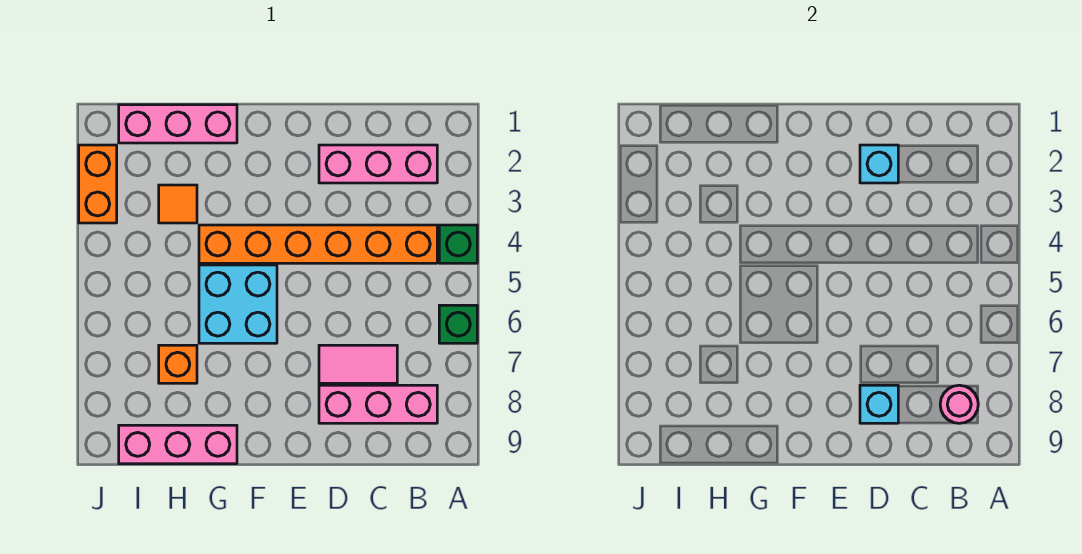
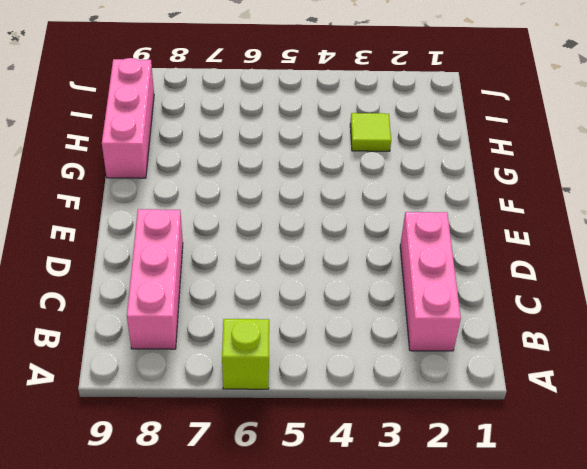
lime brick A6 level 1 -> green brick A6 level 1
lime tile H3 level 1 -> orange tile H3 level 1
none -> green brick A4 level 1
none -> orange brick B4:G4 level 1
none -> pink tile C7:D7 level 1

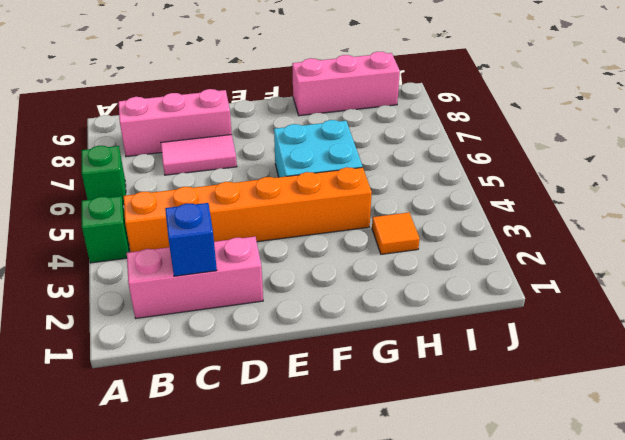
blue brick C2 level 2 -> none
none -> pink brick G1:I1 level 1
none -> orange brick H7 level 1
none -> orange brick J2:J3 level 1

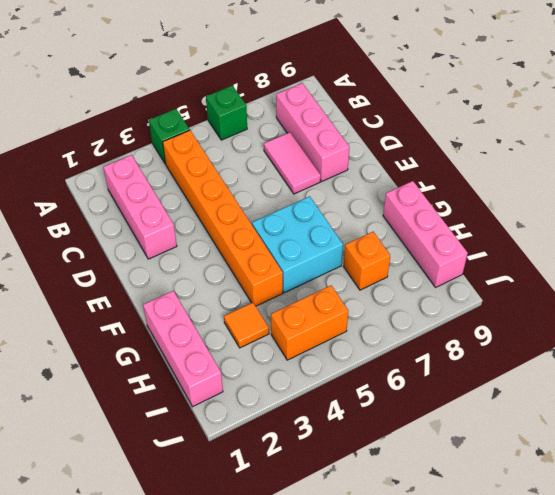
orange brick I4:I5 level 1 -> orange brick J2:J3 level 1
none -> pink round brick B8 level 2
none -> cyan brick D2 level 2
none -> cyan brick D8 level 2

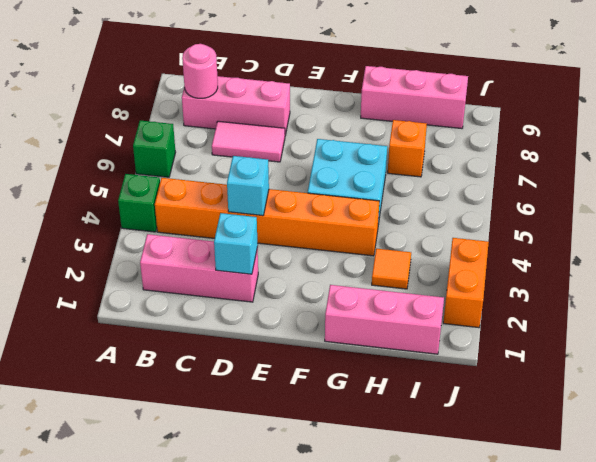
cyan brick D4 level 2 -> cyan brick D8 level 2

